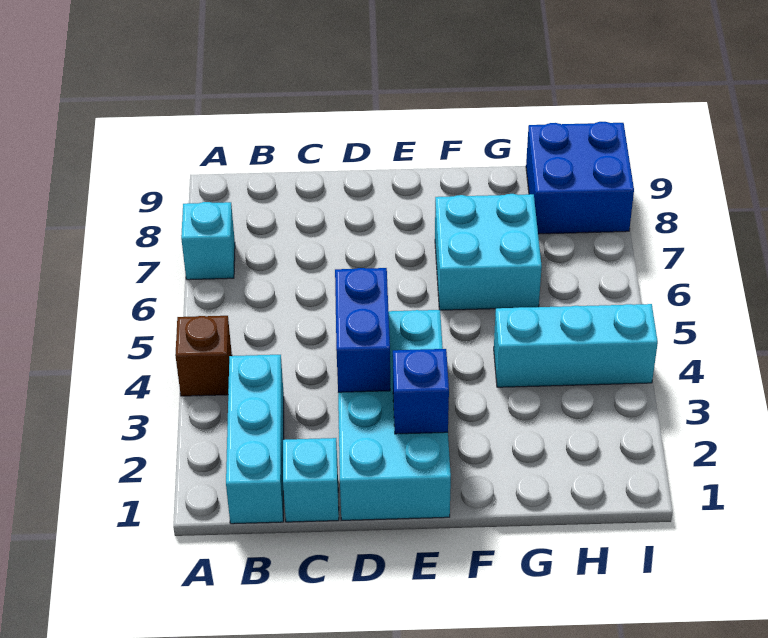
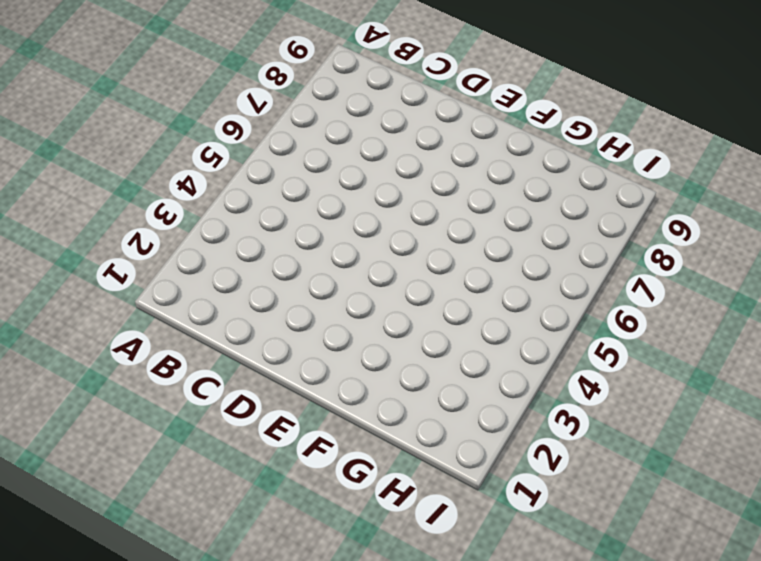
none -> brown brick A4 level 1
none -> cyan brick A7 level 1

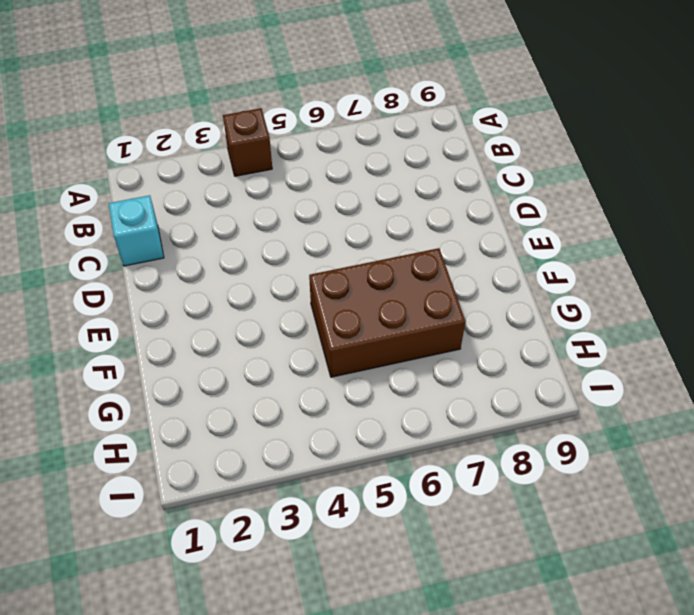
brown brick F5:G7 level 1 -> cyan brick F6:G7 level 1
none -> cyan brick A7 level 1
none -> cyan brick B1:B3 level 1

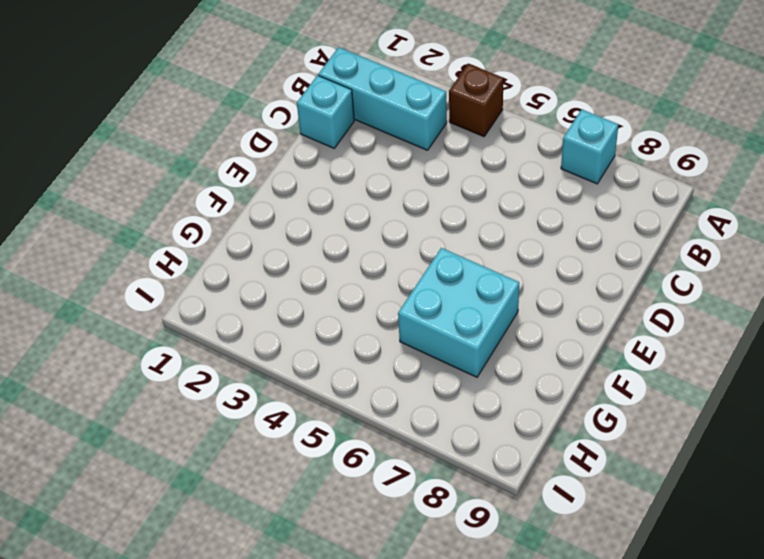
none -> cyan brick D1:E4 level 1
none -> cyan brick G4:I4 level 1

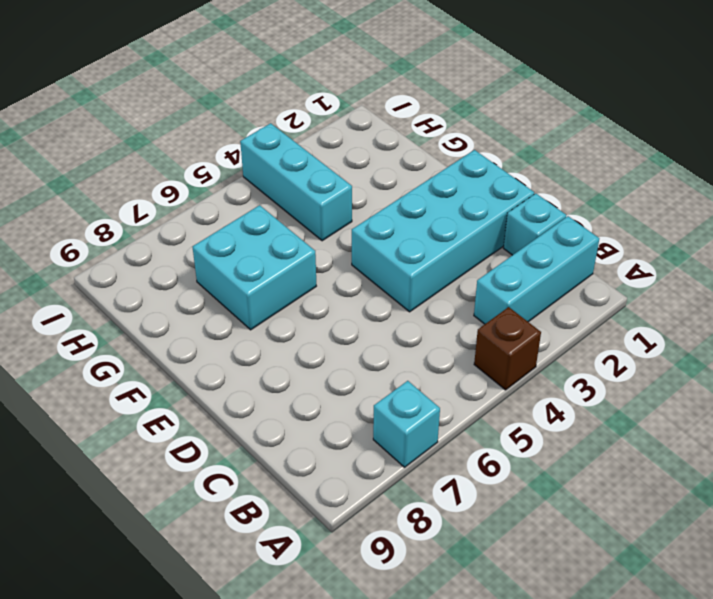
none -> blue brick H8:I9 level 1
none -> blue brick D3:D4 level 2

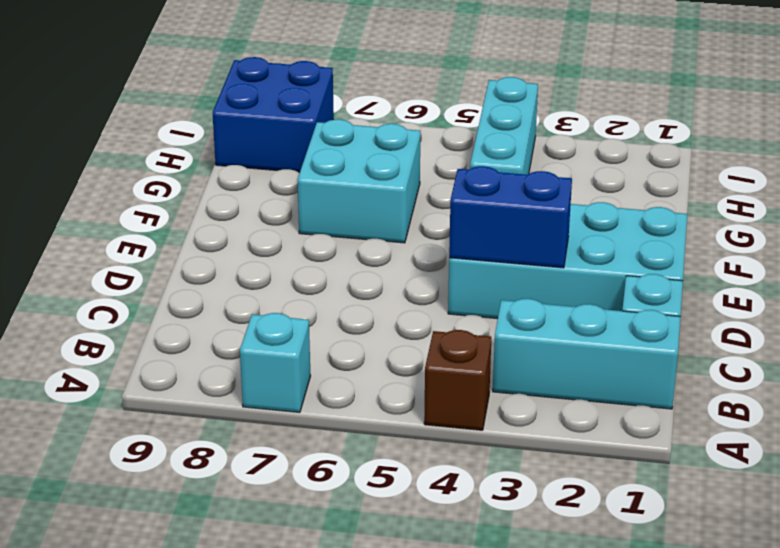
none -> blue brick E2 level 2

